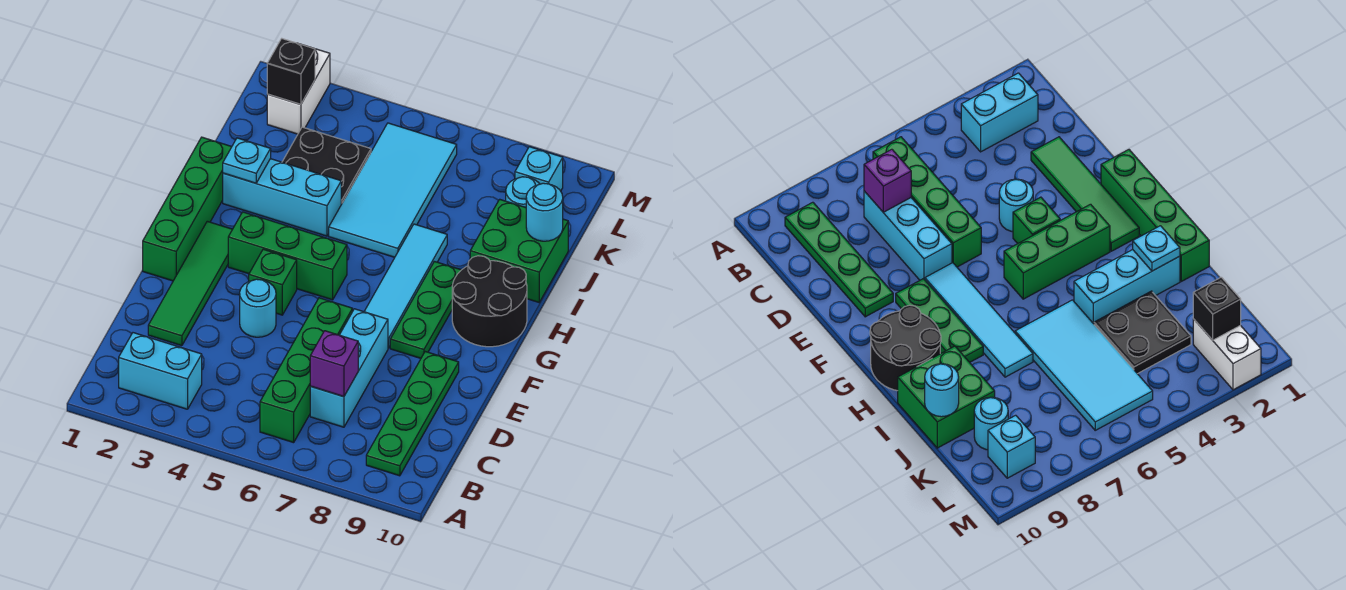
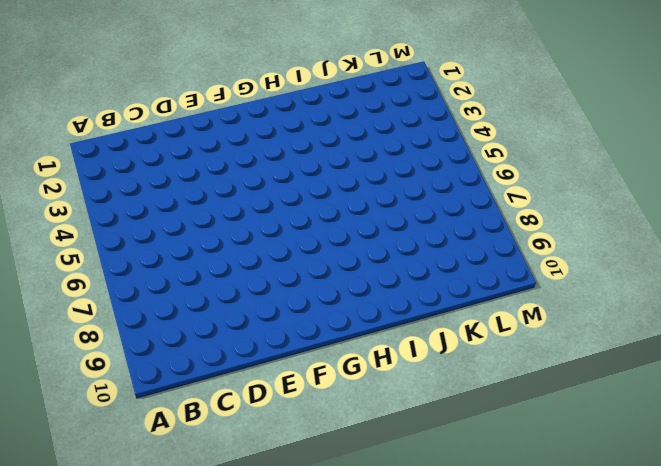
none -> cyan brick B2:B3 level 1
none -> green brick B6:E6 level 1
none -> green plate B9:E9 level 1

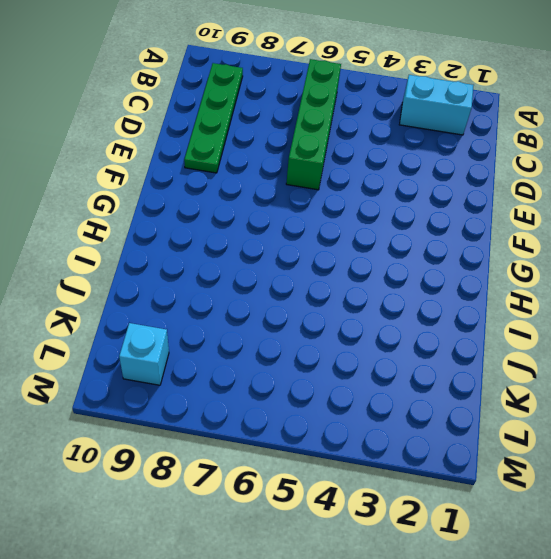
none -> cyan brick C7:E7 level 1
none -> green tile D2:G2 level 1
none -> cyan round brick E4 level 1

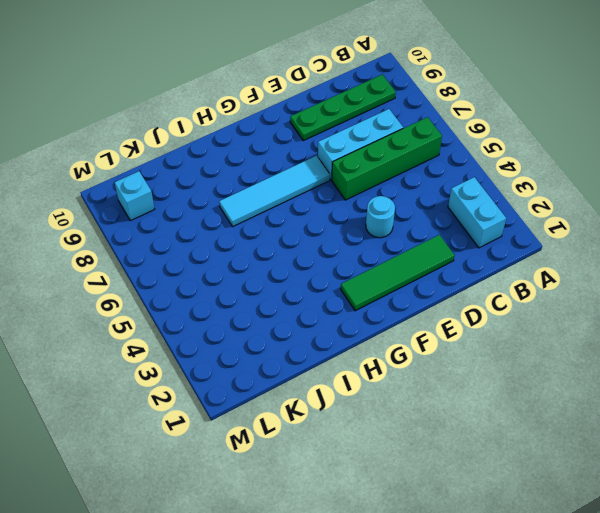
none -> green brick F1:I1 level 1
none -> green brick F4 level 1
none -> green plate F8:H8 level 1

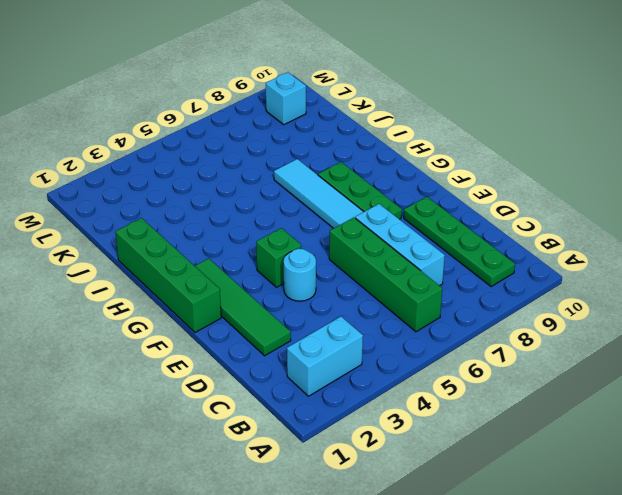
none -> green brick G3:G5 level 1
none -> black round brick G9:H10 level 1
none -> cyan brick I2:I4 level 1

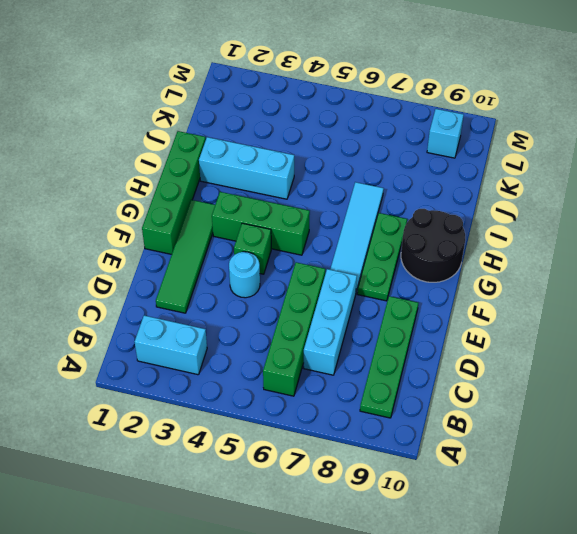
none -> cyan tile I5:L6 level 1
none -> green brick I9:J10 level 1
none -> black plate J3:K4 level 1

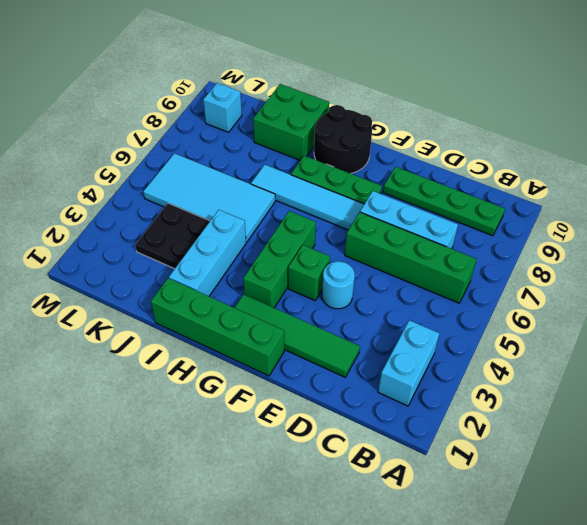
none -> cyan round brick K9 level 1
none -> white brick L2:M2 level 1
none -> purple brick C7 level 2

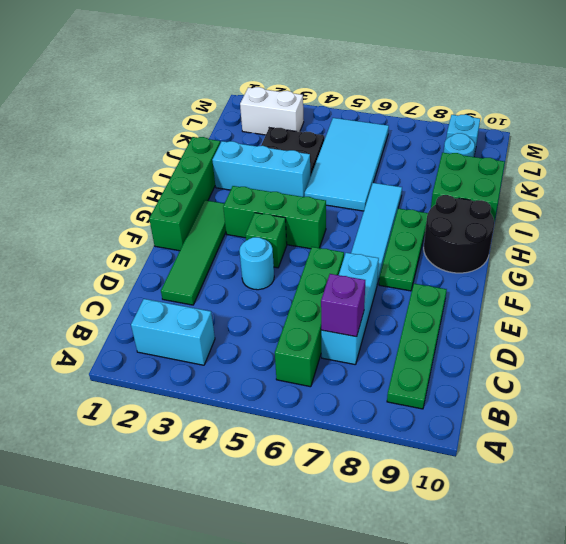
white brick L2:L3 level 1 -> white brick L2:M2 level 1
none -> cyan plate I2 level 2
none -> cyan round brick J10 level 2
none -> black brick L2 level 2

